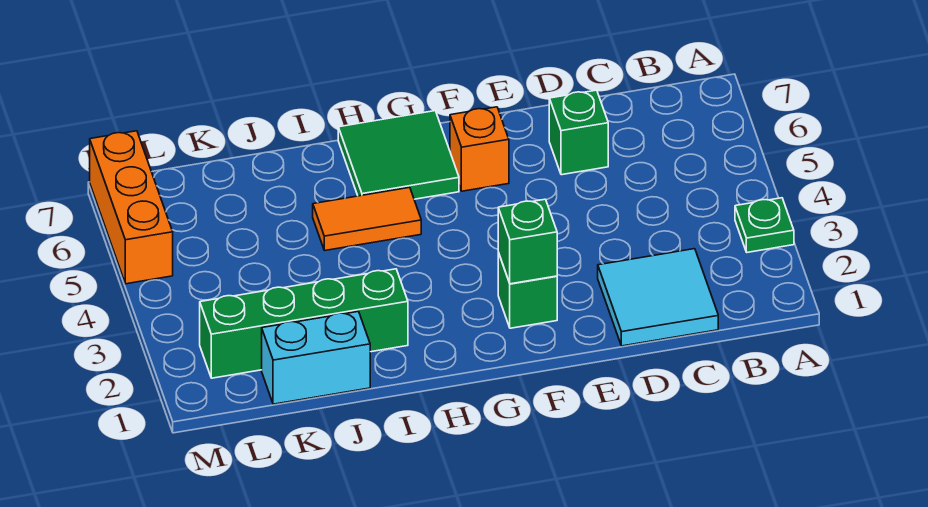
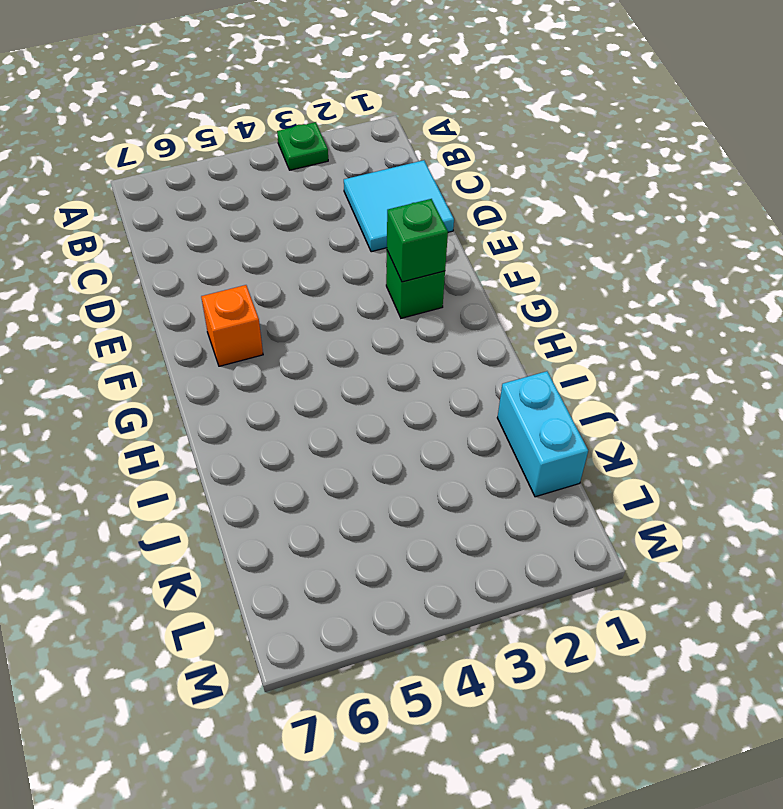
none -> green brick D6 level 1
none -> green tile G6:H7 level 1

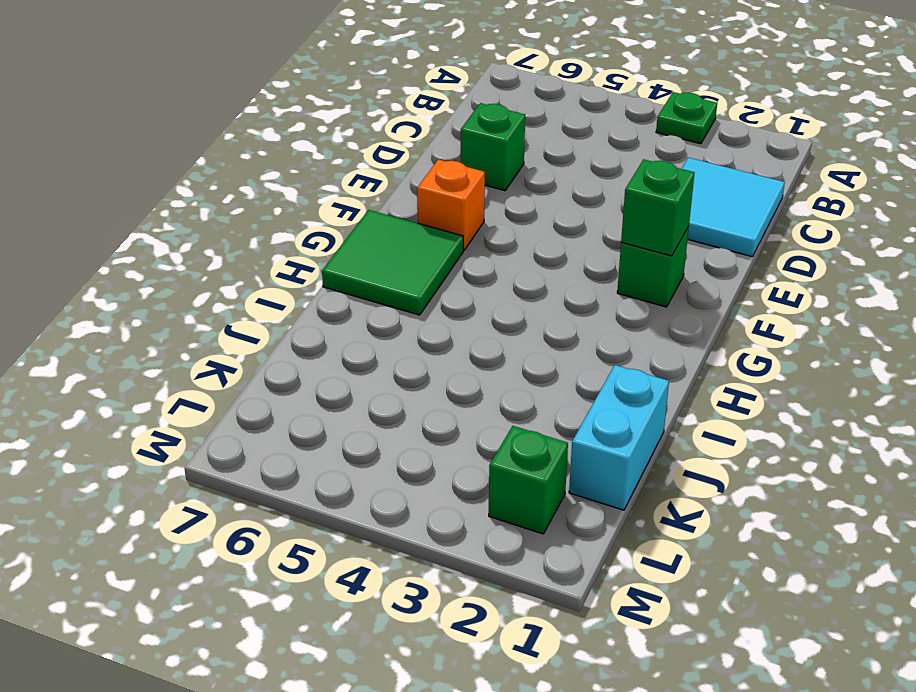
green brick L2 level 1 -> green brick I2:L2 level 1
none -> orange tile H5:I5 level 1
none -> orange brick M5:M7 level 1

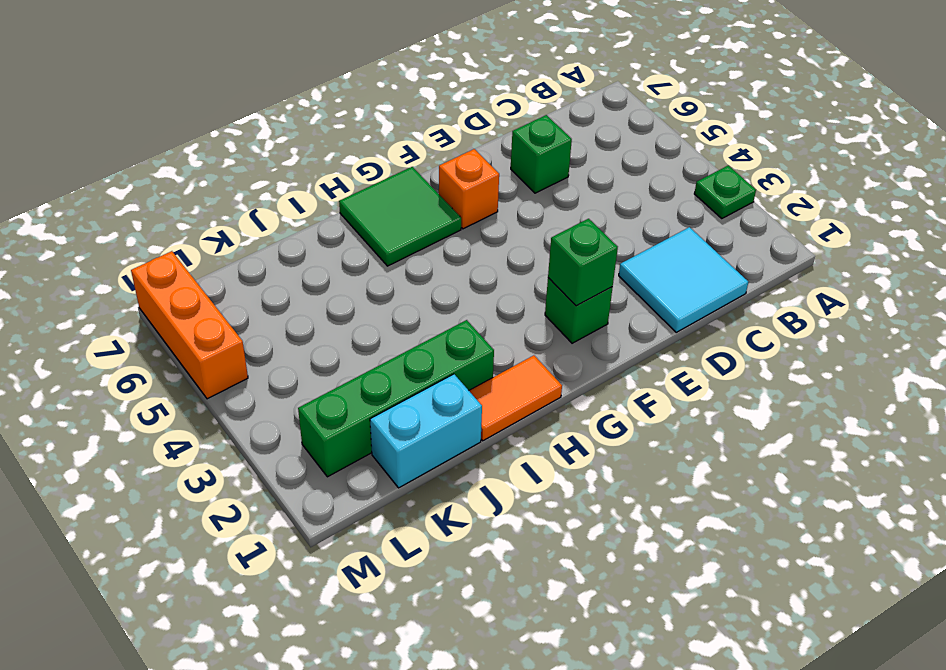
orange tile H1:I1 level 1 -> orange tile H5:I5 level 1

